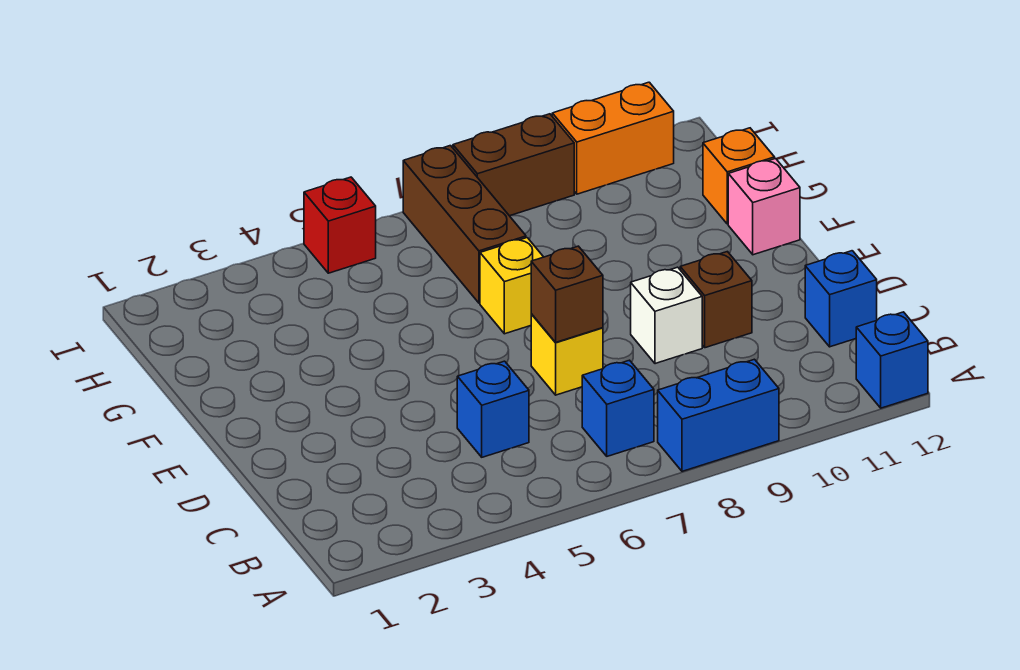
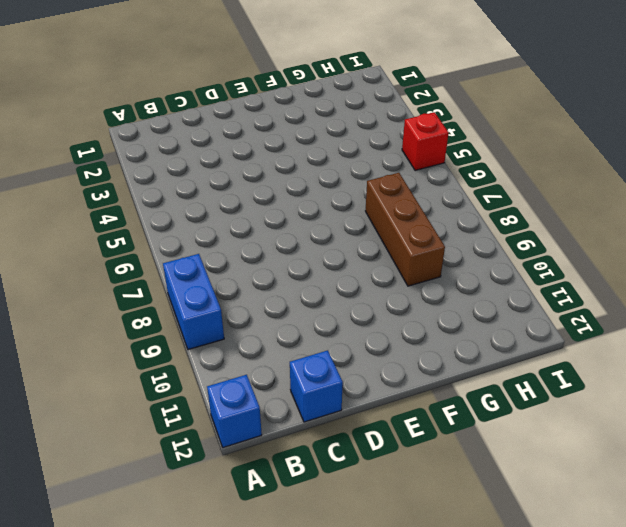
brown brick G7:G9 level 1 -> brown brick G7:I7 level 1
none -> blue brick B7 level 1
none -> blue brick C5 level 1
none -> yellow brick D7 level 1

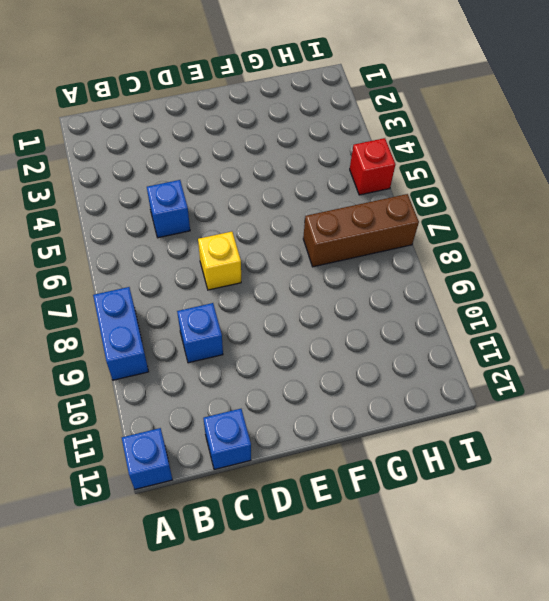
blue brick C9 level 1 -> blue brick B7 level 1
none -> white brick D9 level 1
none -> brown brick D10 level 1
none -> yellow brick F7 level 1

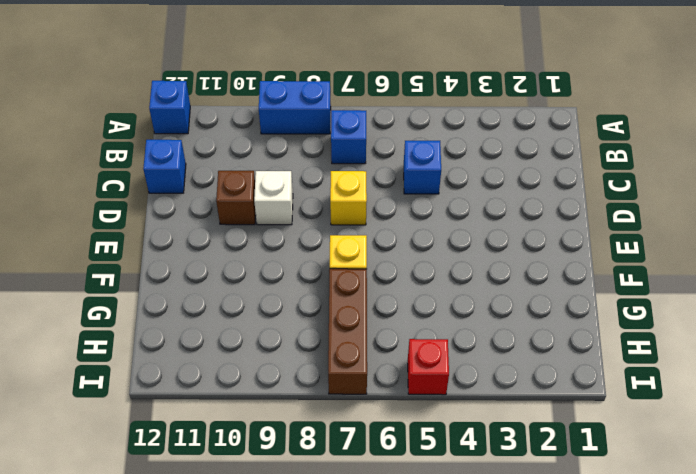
none -> pink brick F12 level 1
none -> orange brick G12 level 1
none -> brown brick I8:I9 level 1

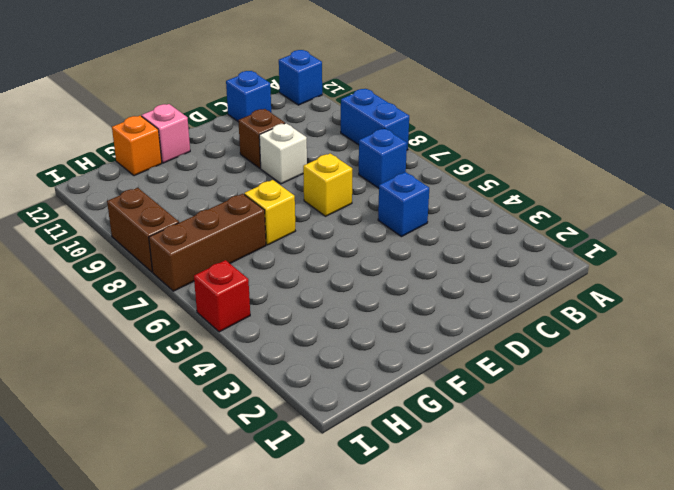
none -> orange brick I10:I11 level 1
none -> brown brick D7 level 2

